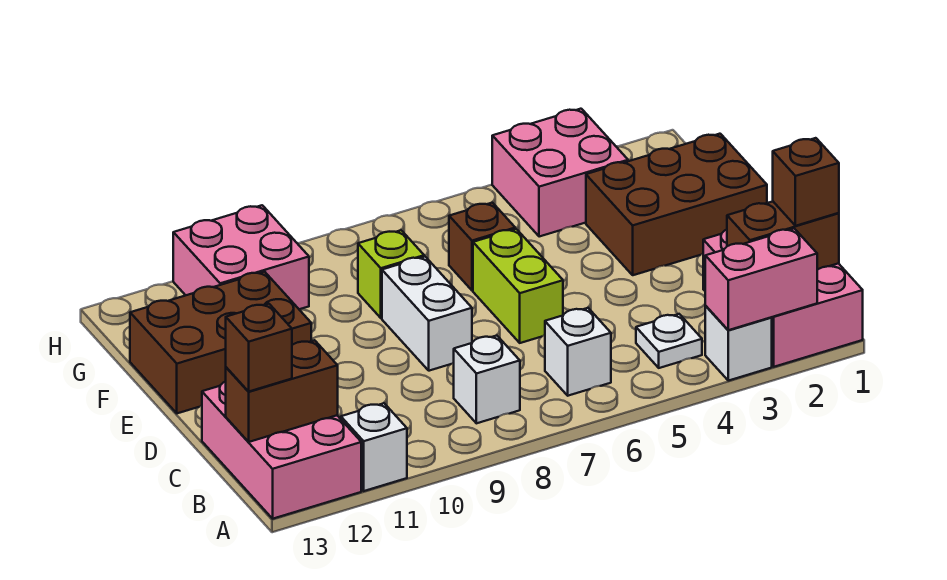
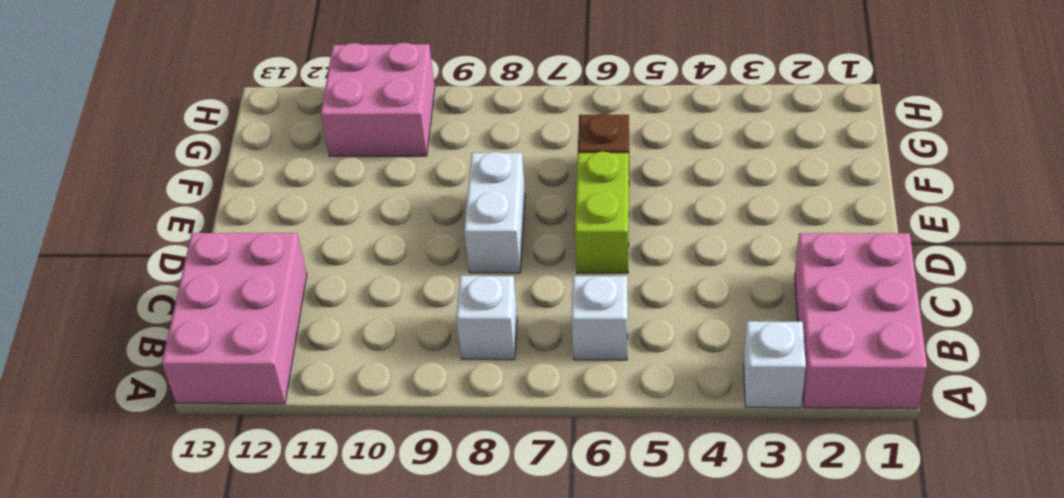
none -> white brick A11 level 1
none -> white plate B4 level 1
none -> brown brick E1:F3 level 1

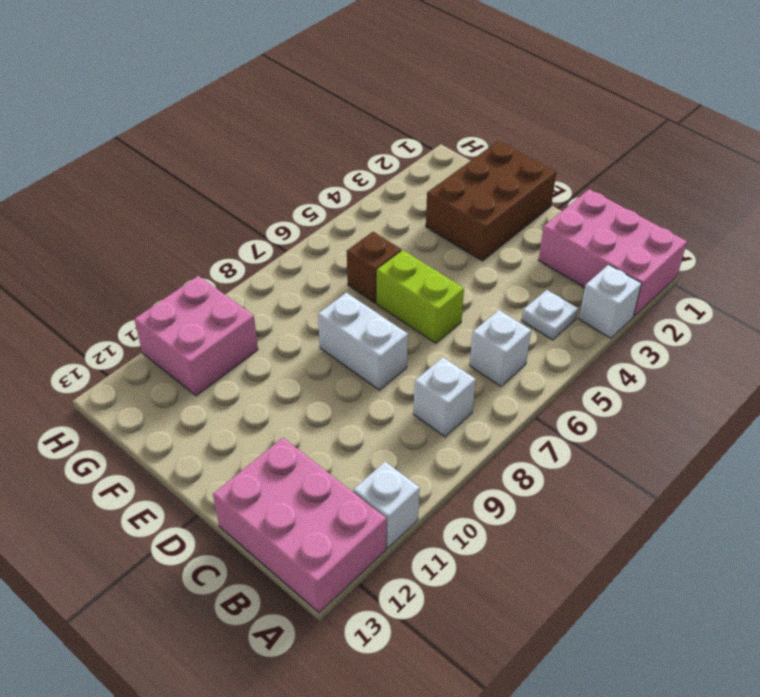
none -> brown brick E11:F13 level 1
none -> lime brick F8 level 1
none -> pink brick G3:H4 level 1

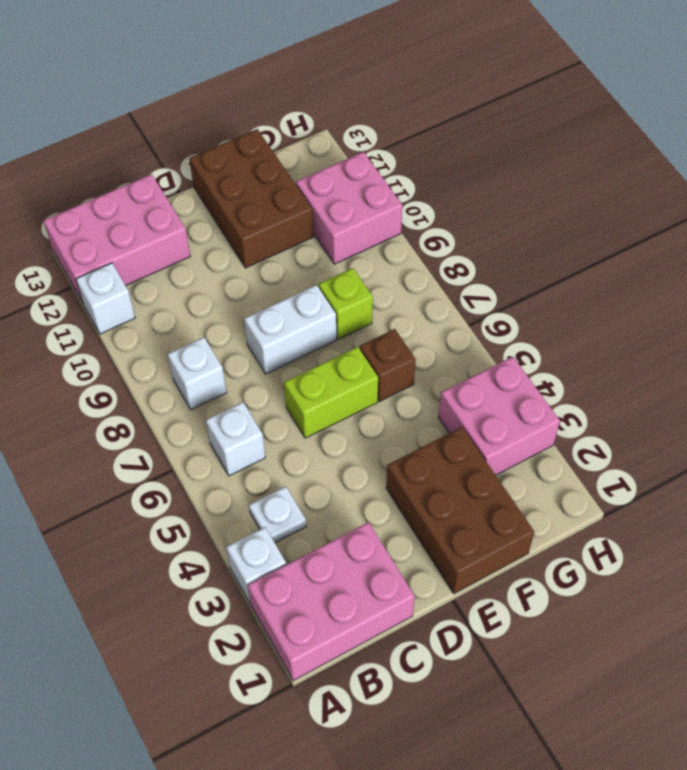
none -> pink brick A2:A3 level 2
none -> brown brick B1:B2 level 2
none -> brown brick B12:B13 level 2

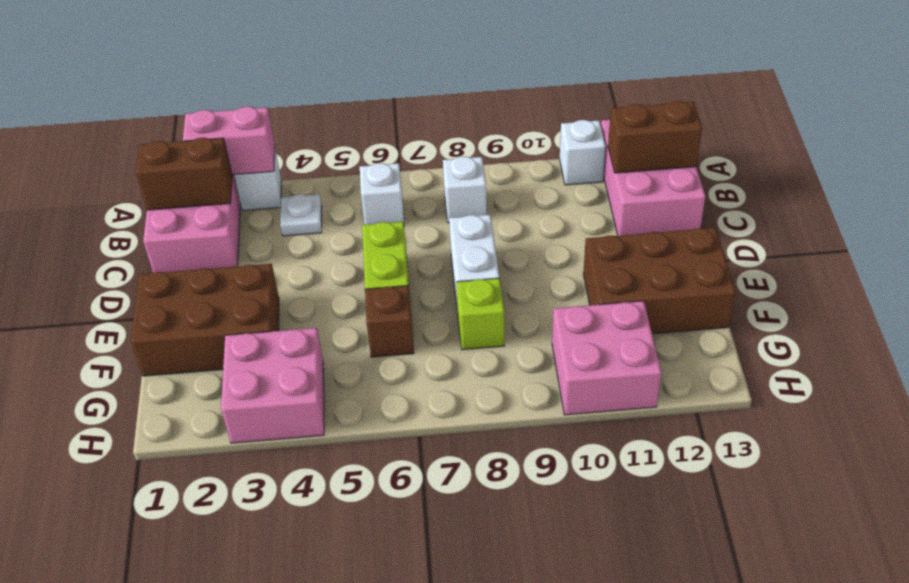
none -> brown brick B1 level 3
none -> brown brick B13 level 3

